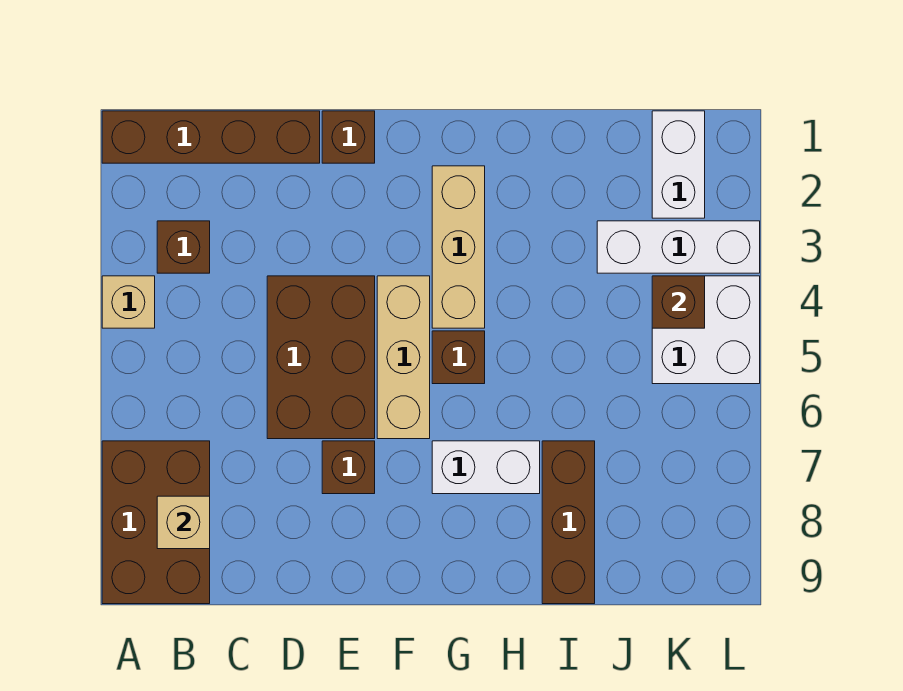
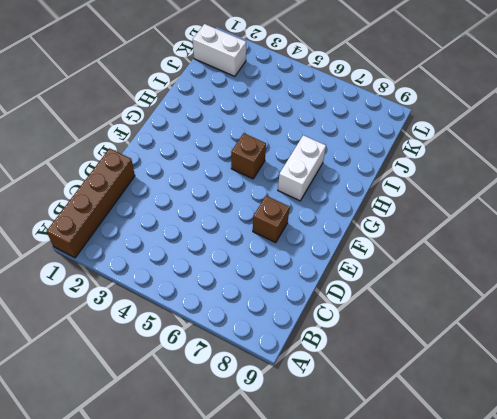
none -> tan brick A4 level 1
none -> brown brick A7:B9 level 1
none -> brown brick B3 level 1

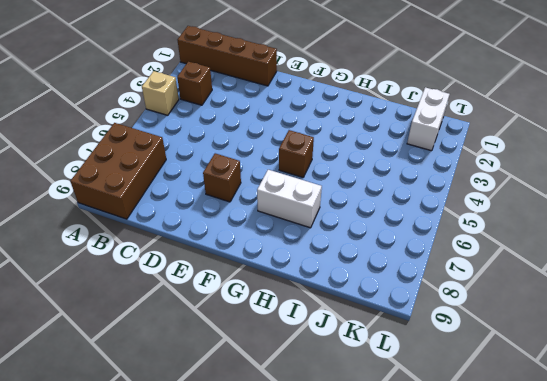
none -> brown brick D4:E6 level 1
none -> brown brick E1 level 1
none -> tan brick F4:F6 level 1

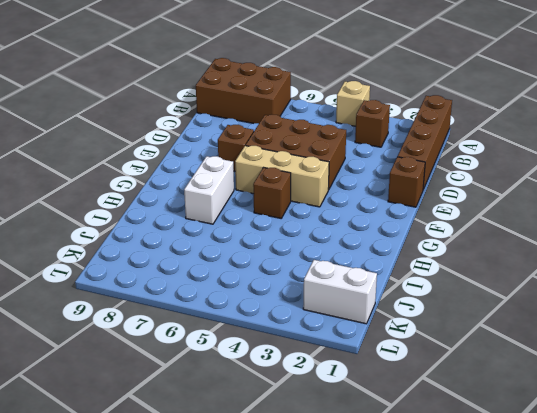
none -> tan brick G2:G4 level 1
none -> brown brick I7:I9 level 1
none -> white brick J3:L3 level 1

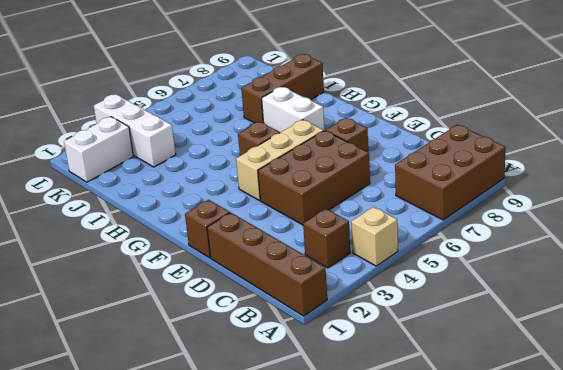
none -> tan brick G2:G4 level 1
none -> white brick K4:L5 level 1
none -> tan brick B8 level 2

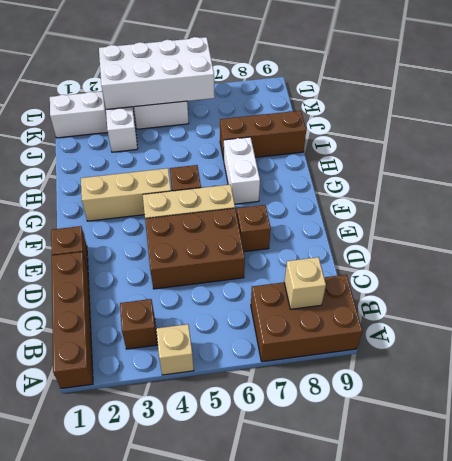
white brick K3:L6 level 2 -> brown brick K4 level 2

